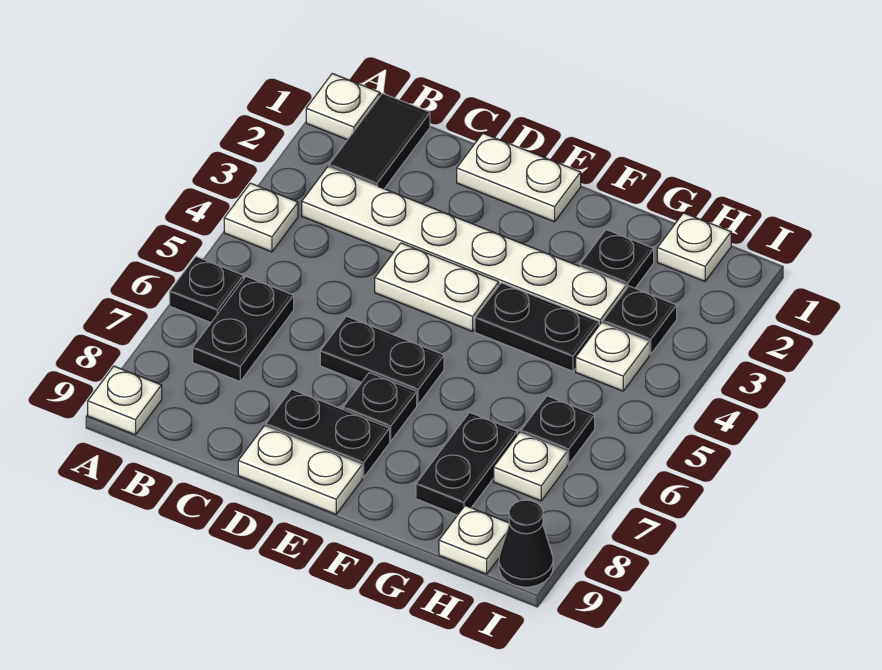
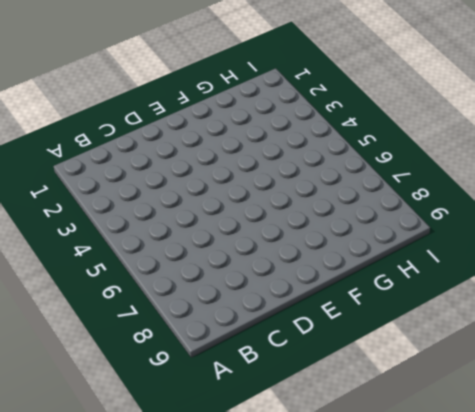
none -> white plate A1 level 1
none -> white plate A4 level 1
none -> black plate A6 level 1

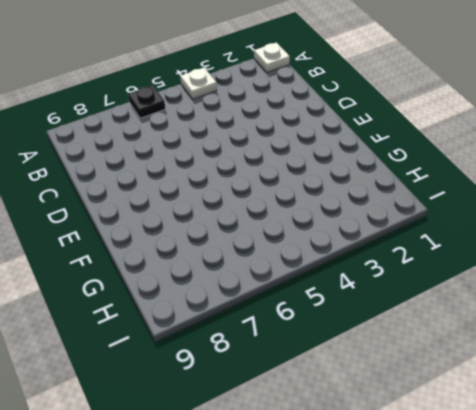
none -> white plate A9 level 1
none -> black tile B1:B2 level 1
none -> white plate B3:G3 level 1

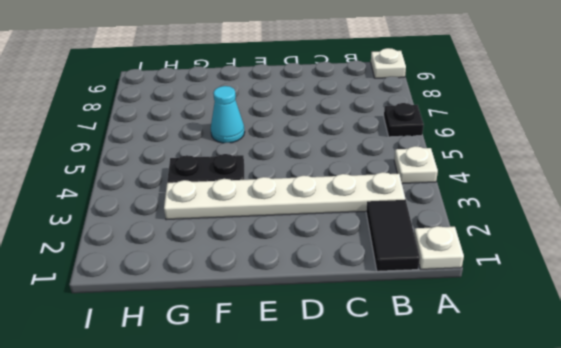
cyan cone F6 level 1 -> none
none -> black plate B6:B7 level 1
none -> white plate D1:E1 level 1
none -> white plate D4:E4 level 1

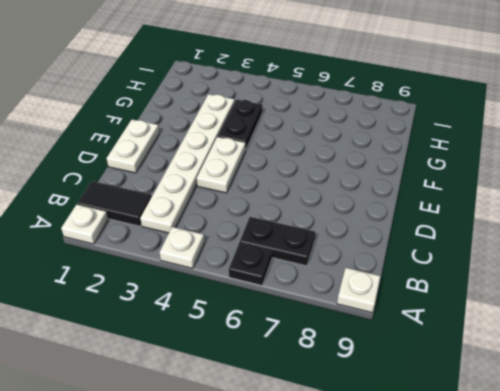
none -> black plate D6:E6 level 1
none -> black plate D8:E8 level 1
none -> white plate D9:E9 level 1

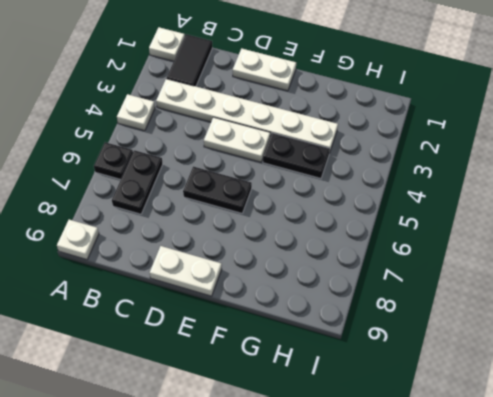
none -> black plate D8:E8 level 1
none -> black plate E7 level 1
none -> black plate G2 level 1

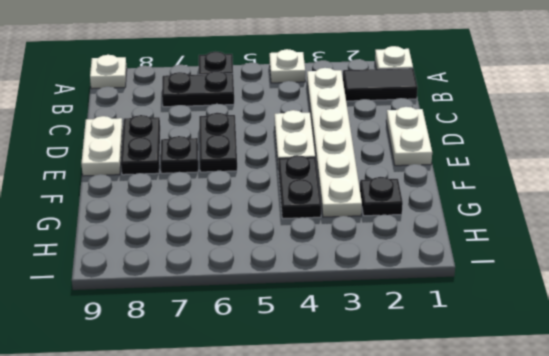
none -> black plate G7:G8 level 1
none -> white plate H1 level 1
none -> black plate H3 level 1

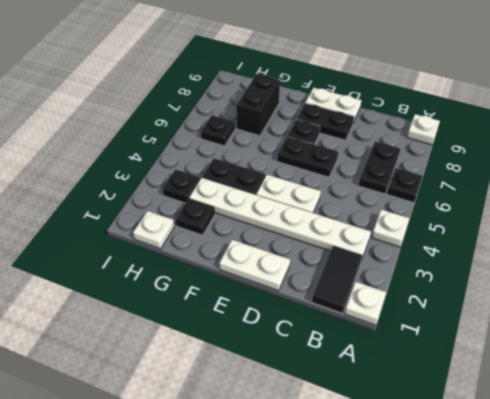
black brick G7:G8 level 1 -> black plate G7:G8 level 1
none -> white plate H4 level 1
none -> white plate H7 level 1
none -> white plate H9 level 1

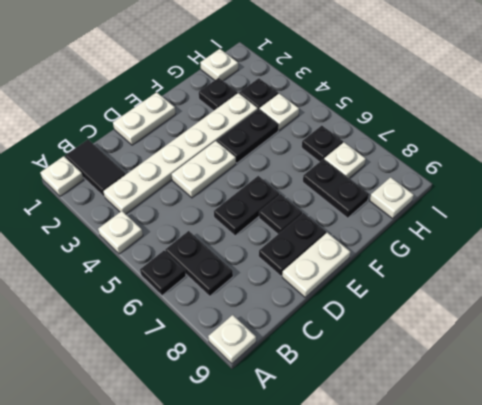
none -> black cone I9 level 1

